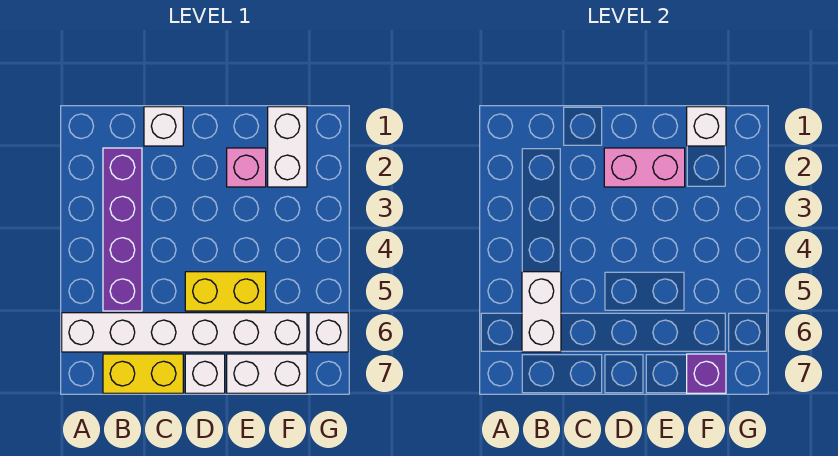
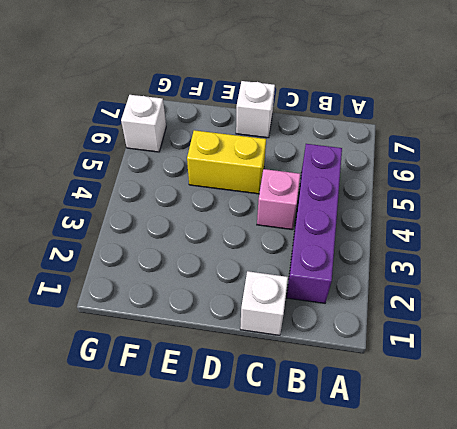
pink brick C4 level 1 -> pink brick E2 level 1
none -> white brick A6:F6 level 1
none -> yellow brick B7:C7 level 1
none -> white brick E7:F7 level 1

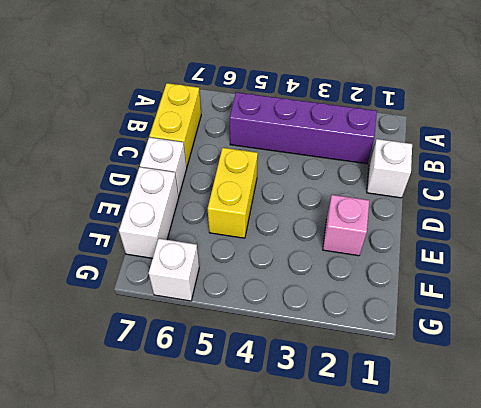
none -> white brick A6:F6 level 1
none -> white brick F1:F2 level 1
none -> white brick B5:B6 level 2

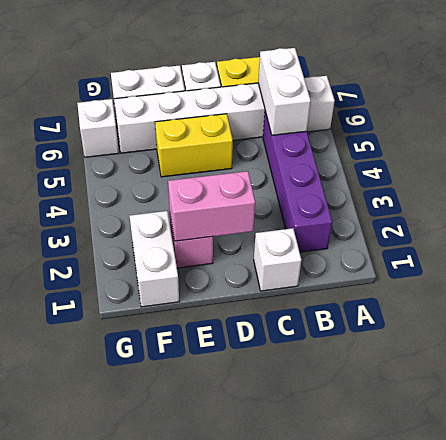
none -> white brick F1 level 2
none -> purple brick F7 level 2

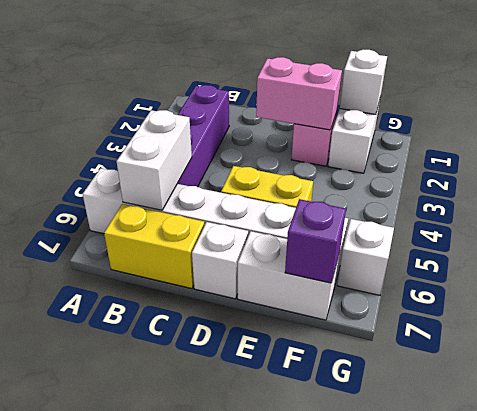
none -> white brick C1 level 1

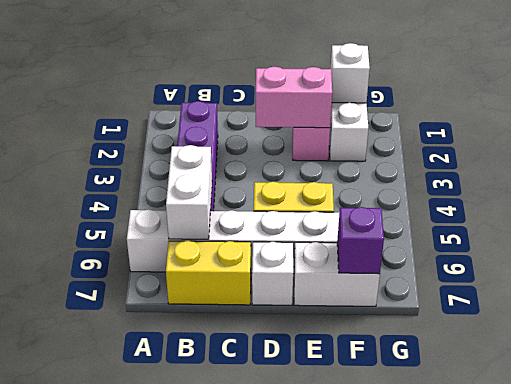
none -> white brick C1 level 1
none -> white brick G6 level 1

